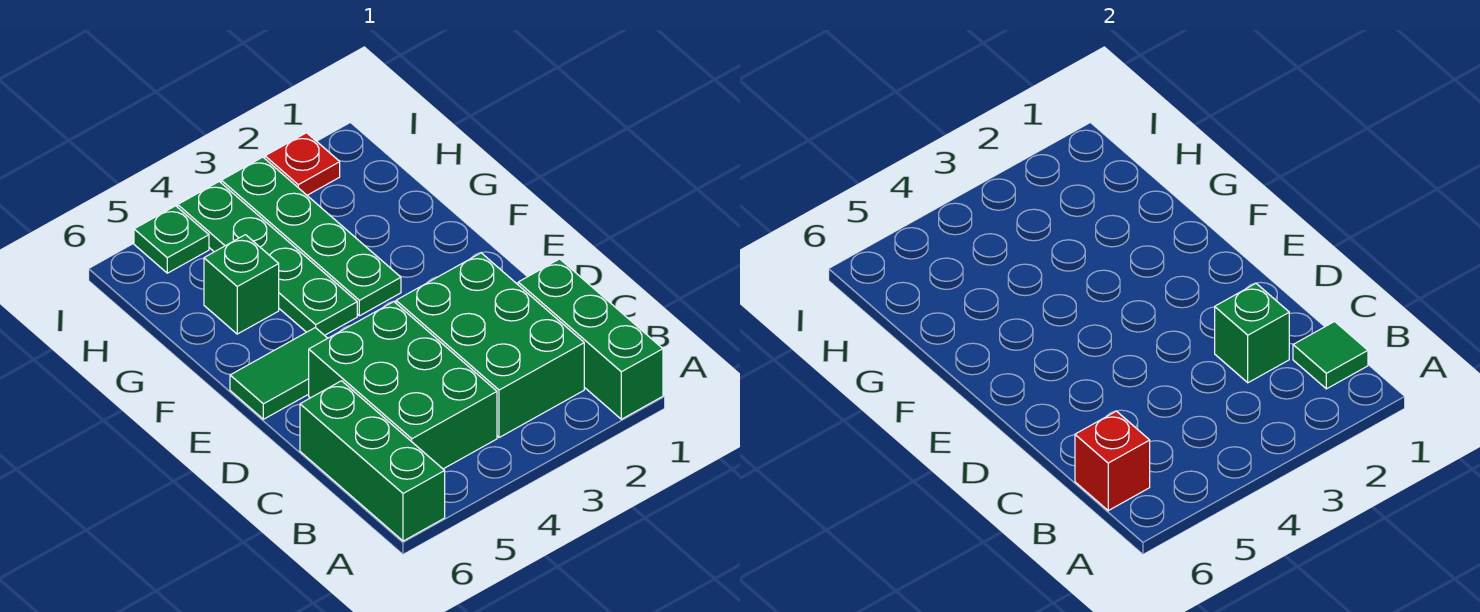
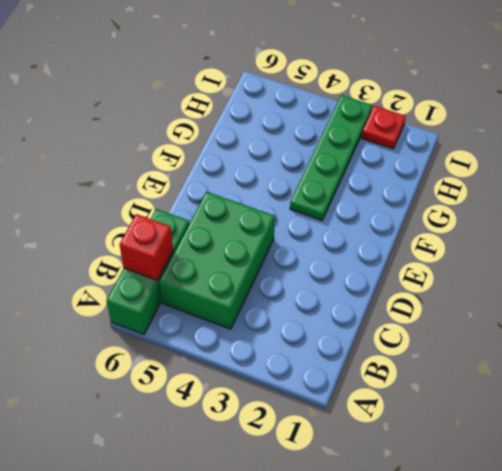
none -> green brick A1:C1 level 1
none -> green brick B2:D3 level 1
none -> green tile E5:E6 level 1

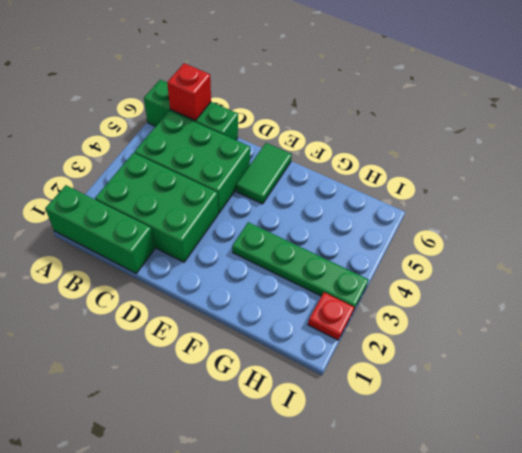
none -> green plate F4:I4 level 1
none -> green brick G5 level 1
none -> green plate I5 level 1

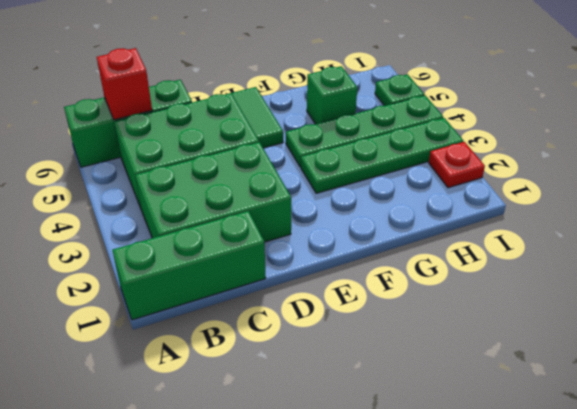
none -> green tile B1 level 2
none -> green brick C2 level 2

